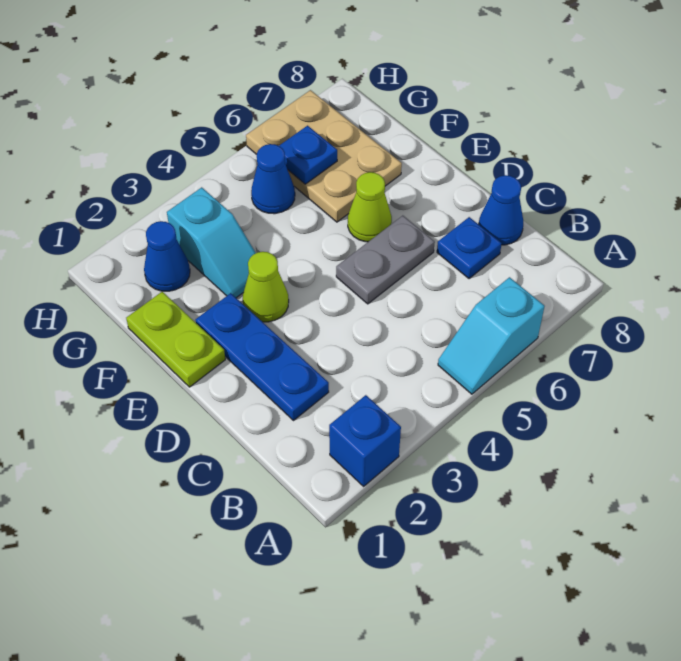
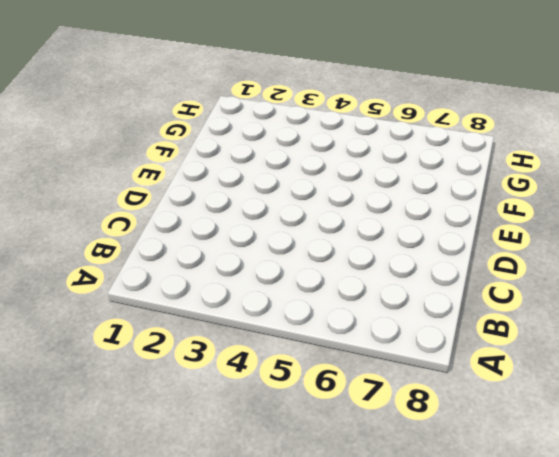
none -> blue brick A2 level 1
none -> cyan slope A5:A6 level 1 top 6
none -> blue plate C2:E2 level 1

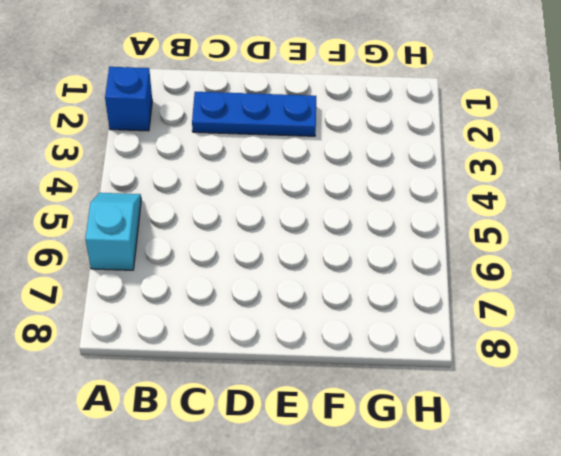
none -> blue plate C7 level 1
none -> blue cone C8 level 1
none -> grey plate D5:D6 level 1

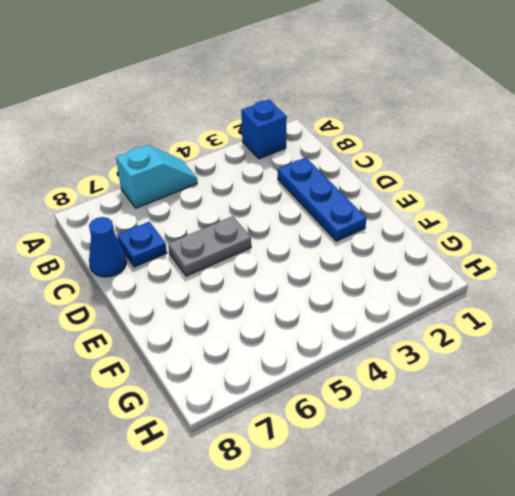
none -> lime plate E1:F1 level 1
none -> lime cone E3 level 1
none -> lime cone E6 level 1

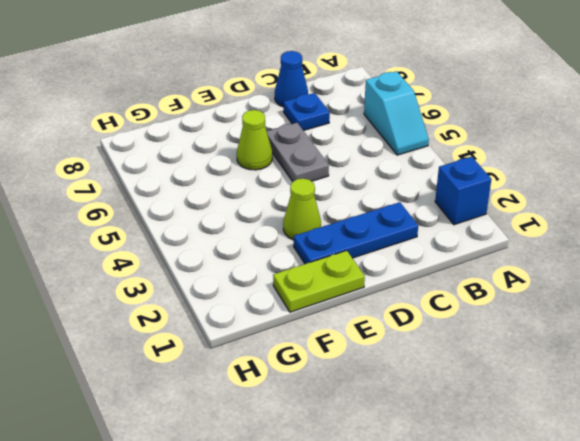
none -> cyan slope F3:G3 level 1 top G
none -> tan plate F6:H7 level 1
none -> blue cone G2 level 1

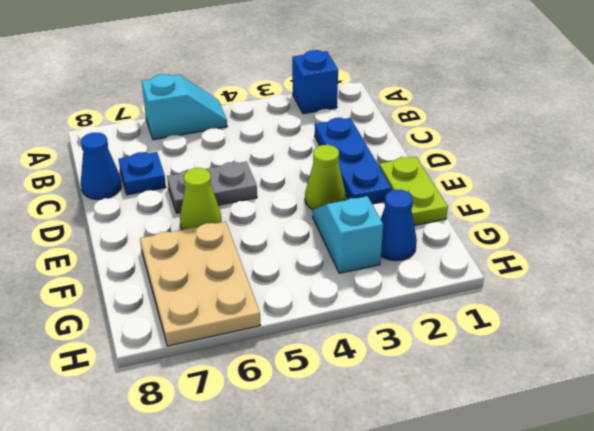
none -> blue cone G5 level 1
none -> blue plate G6 level 2

